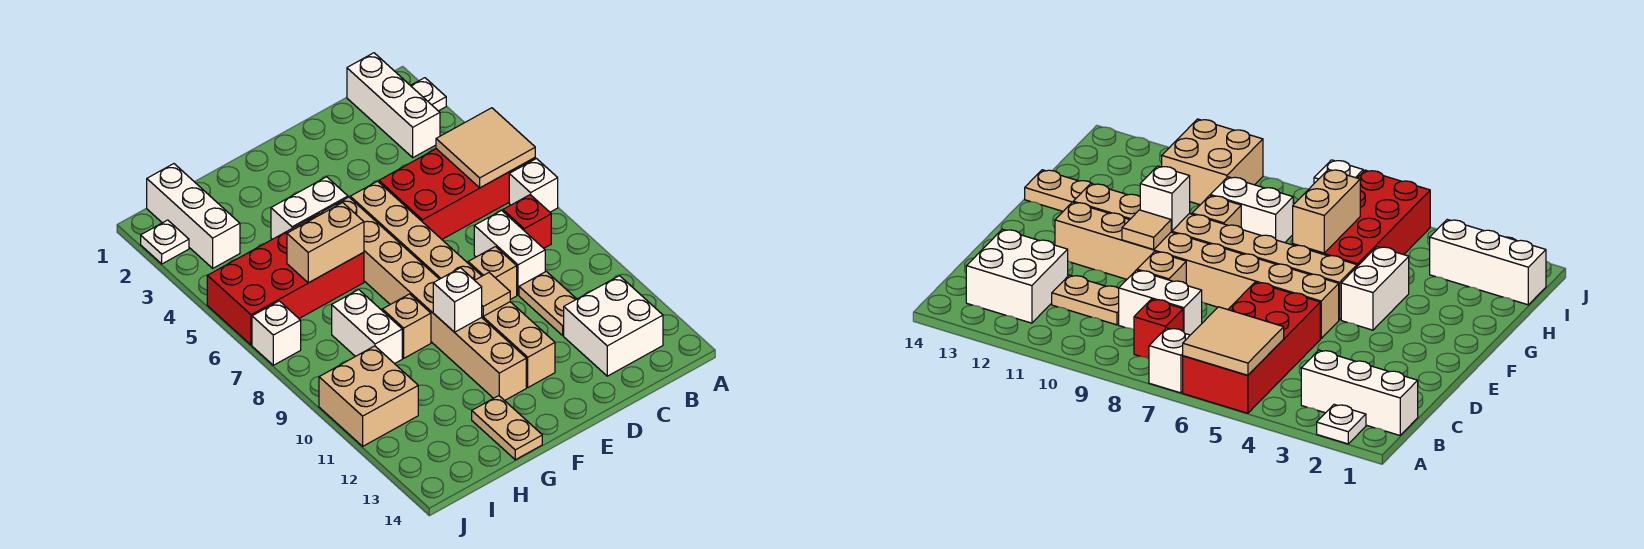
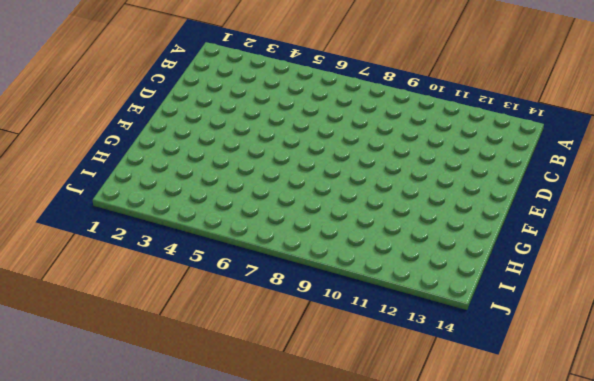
none -> white plate A2 level 1
none -> red brick A5:D6 level 1
none -> white brick A7 level 1

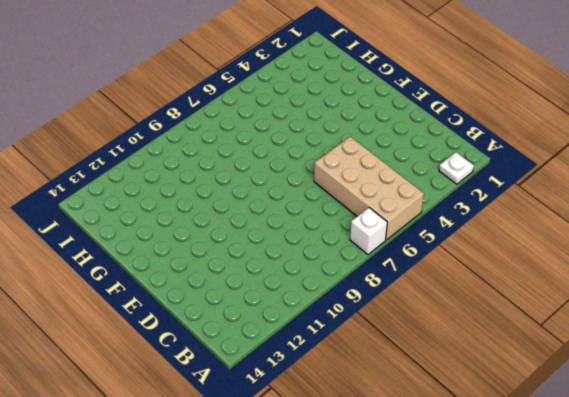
tan brick A5:D6 level 1 -> red brick A5:D6 level 1
none -> white brick B1:B3 level 1
none -> red brick B8 level 1
none -> white brick B12:C13 level 1

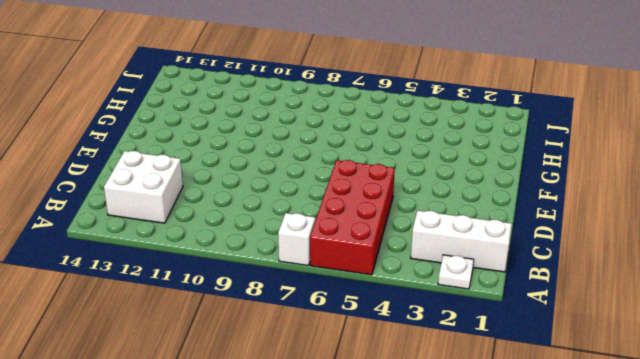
none -> red brick B8 level 1
none -> white brick C8:C9 level 1
none -> tan plate C10:C11 level 1

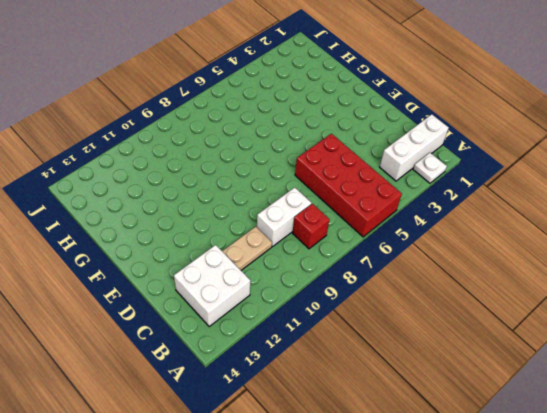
none -> white brick A7 level 1
none -> tan brick D9 level 1
none -> tan brick E5:E12 level 1

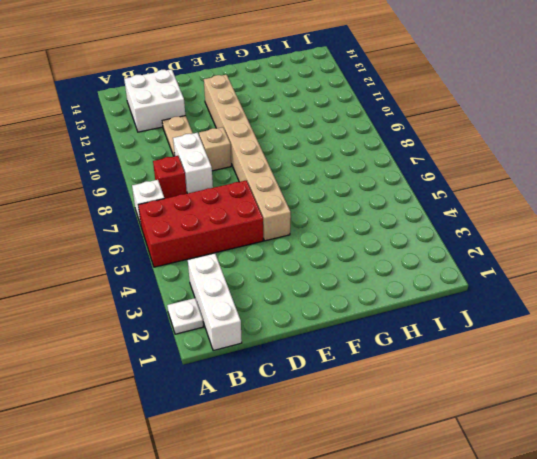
none -> white brick F4:G4 level 1
none -> tan brick F5:F12 level 1
none -> red brick G5:J6 level 1

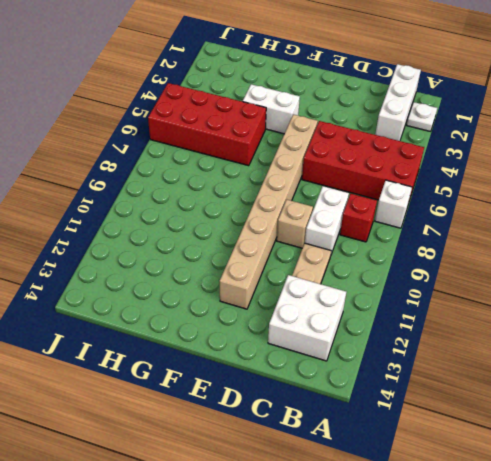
none -> tan brick F5:F12 level 1
none -> tan brick G9 level 1
none -> tan plate G13:G14 level 1

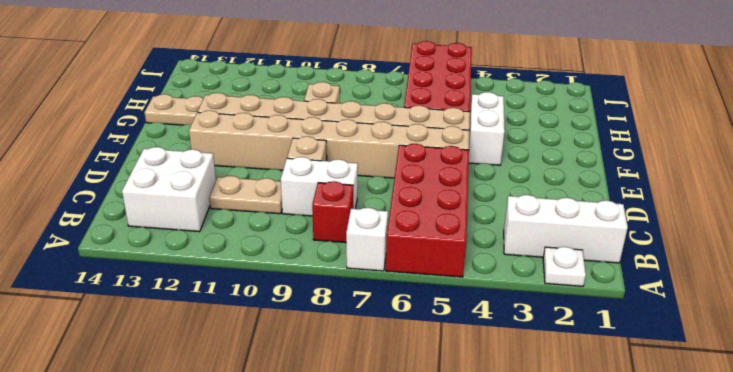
none -> white brick H8:H9 level 1
none -> white brick I1:I3 level 1
none -> tan brick I10:J11 level 1

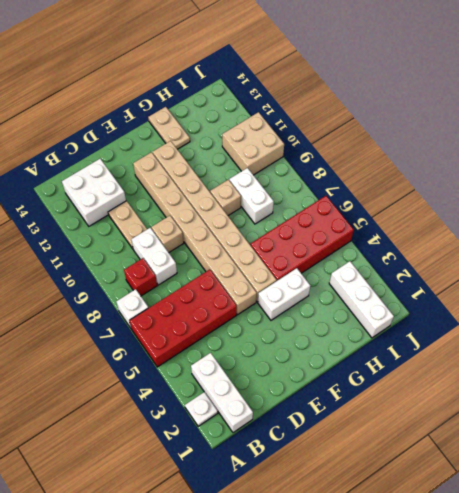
none -> white plate J2 level 1
none -> white brick J7 level 1
none -> tan tile A5:B6 level 2

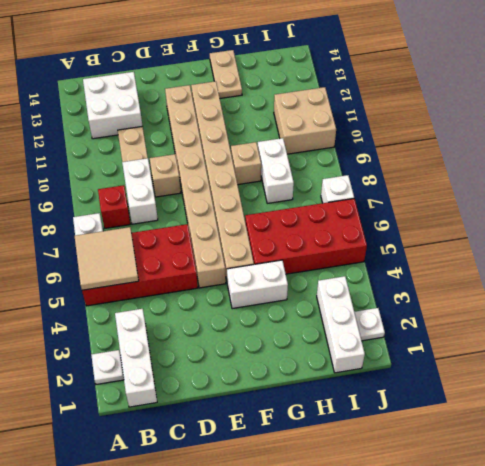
none -> tan tile E10 level 2
none -> white brick F10 level 2
none -> tan brick G6:H6 level 2

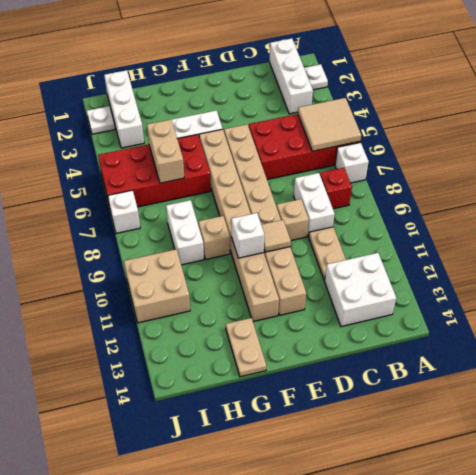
tan brick H5:H6 level 2 -> tan brick G6:H6 level 2

